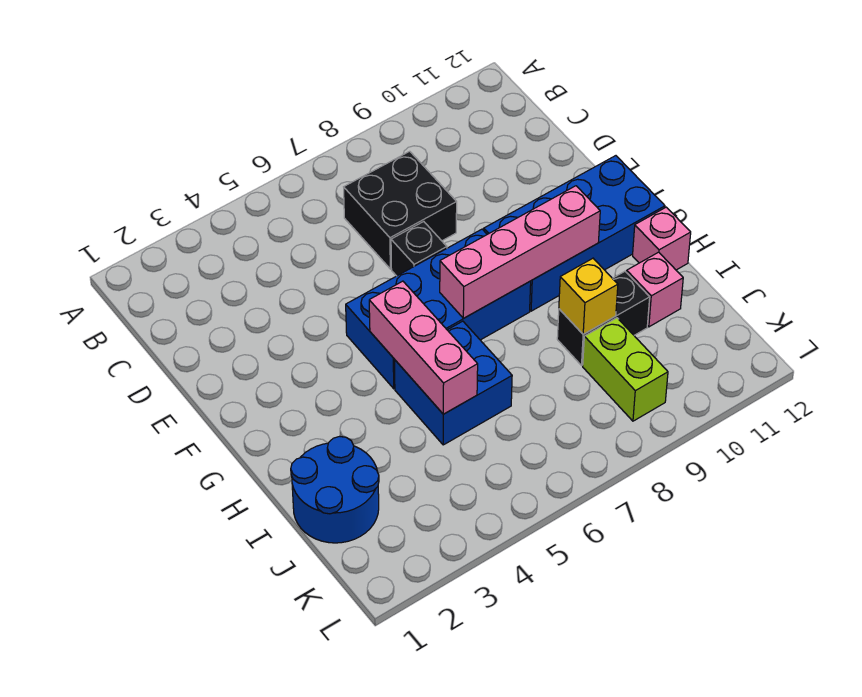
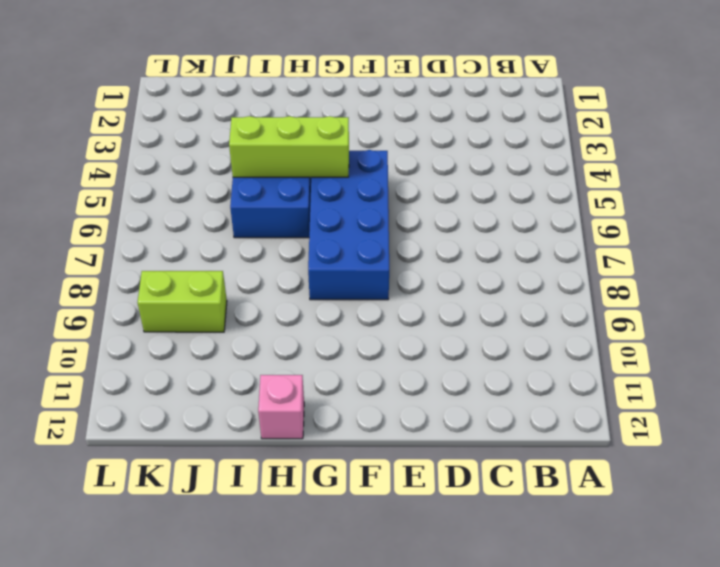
lime brick G5:I5 level 2 -> pink brick G5:I5 level 2
none -> black brick C7:D8 level 1
none -> black brick E7 level 1
none -> blue brick F9:G12 level 1

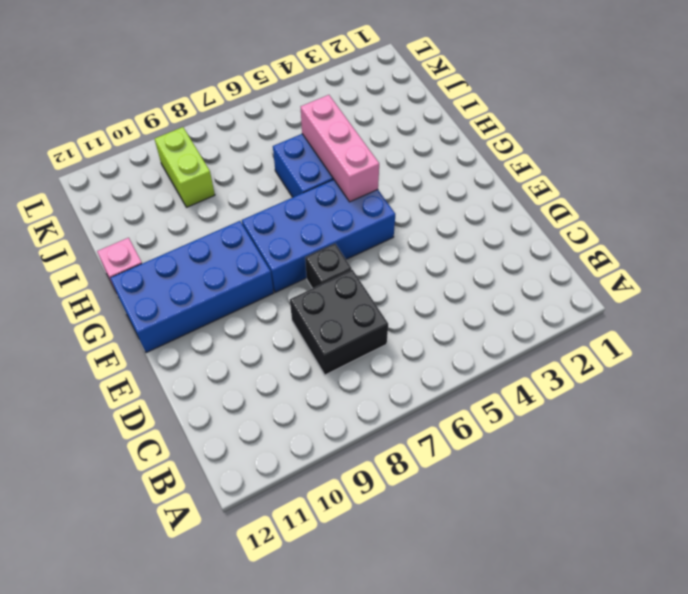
none -> blue round brick I1:J2 level 1
none -> black brick I9:I10 level 1
none -> pink brick I11 level 1

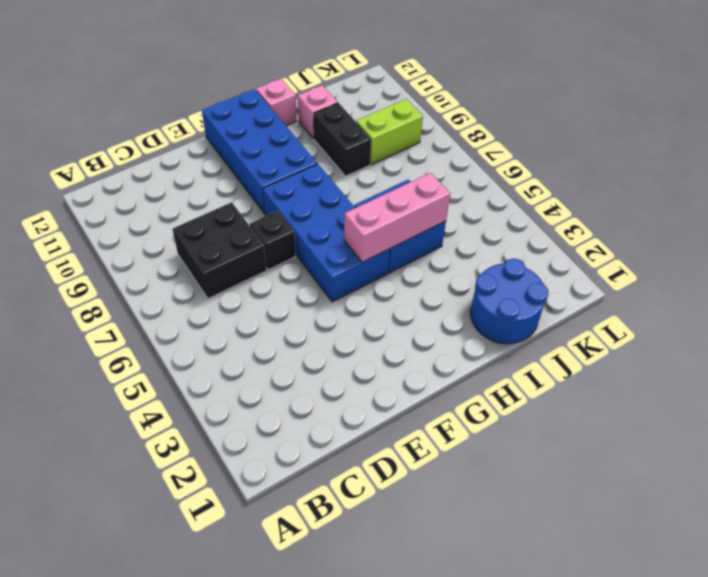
none -> pink brick G7:G10 level 2
none -> yellow brick I9 level 2

